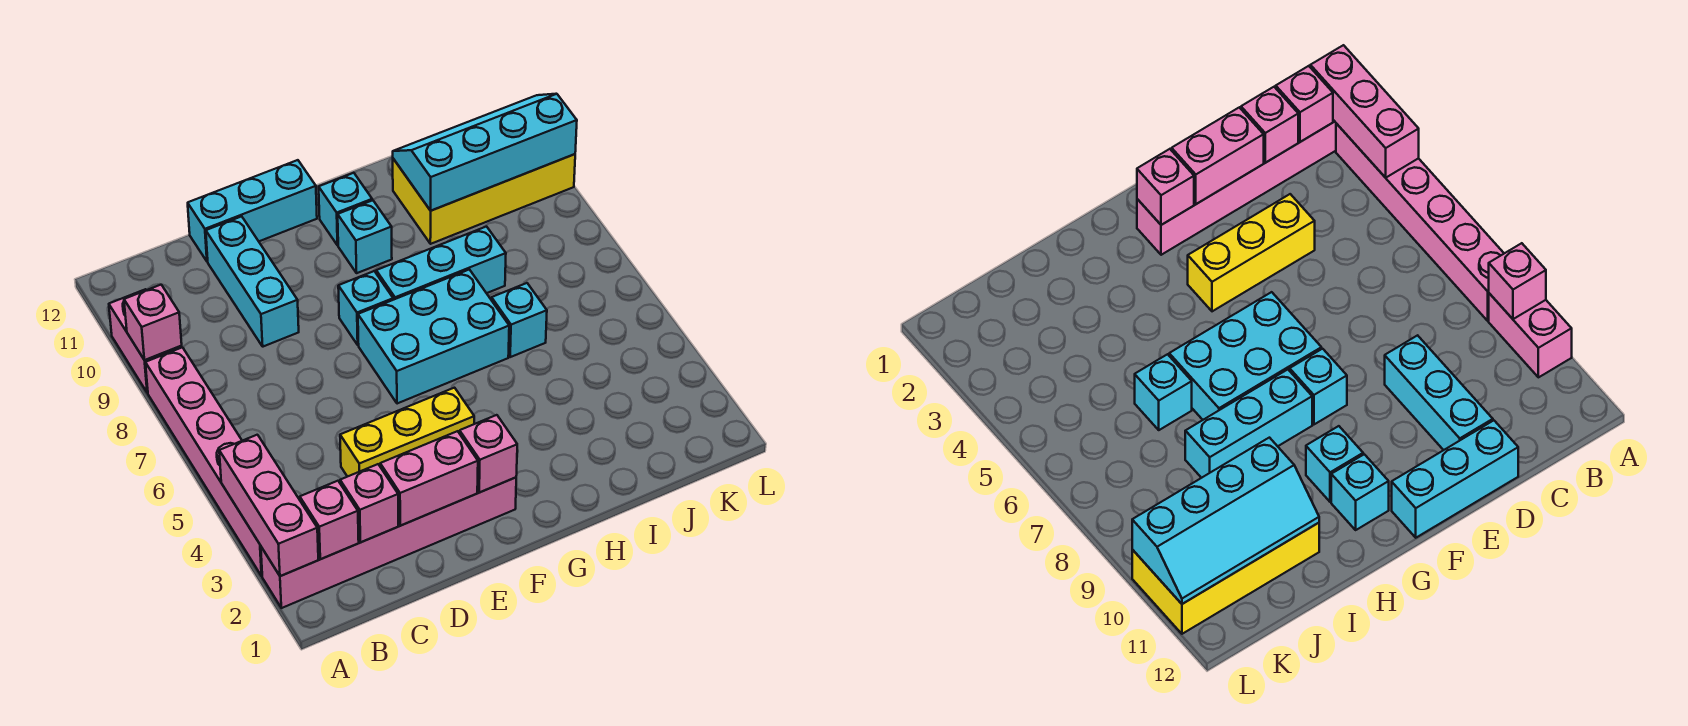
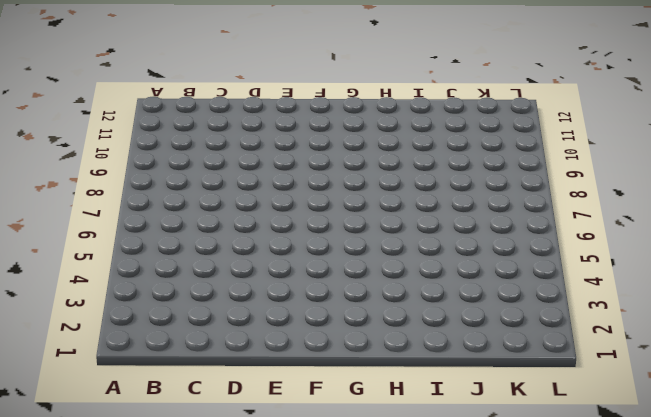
none -> pink brick A2:F2 level 1
none -> pink brick A3:A8 level 1
none -> pink brick A9:A10 level 1

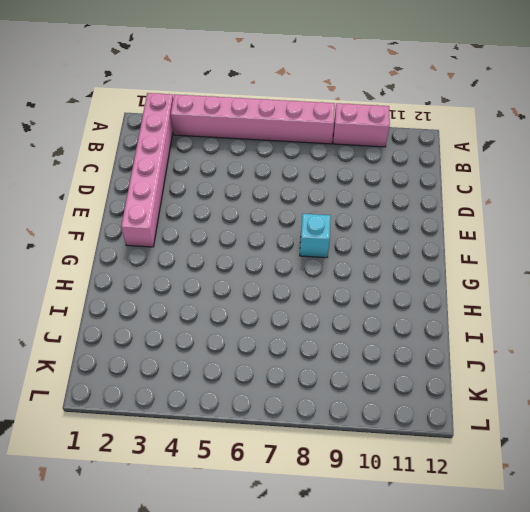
none -> yellow brick D4:F4 level 1
none -> cyan brick D9:D11 level 1
none -> cyan brick D12:F12 level 1

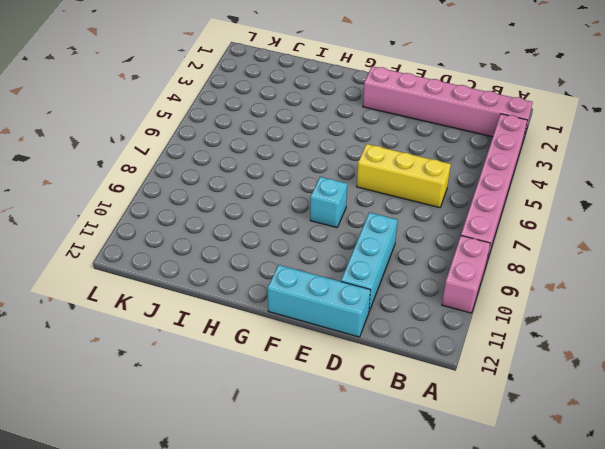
yellow brick C6:E6 level 1 -> yellow brick D4:F4 level 1
none -> cyan brick F6:H7 level 1
none -> cyan brick G8:I8 level 1
none -> cyan brick G10 level 1

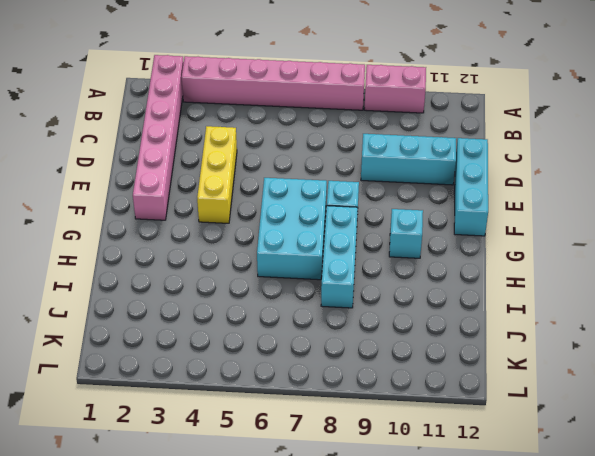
none -> cyan brick G11 level 1
none -> cyan brick I6 level 1
none -> yellow brick I10:L11 level 1

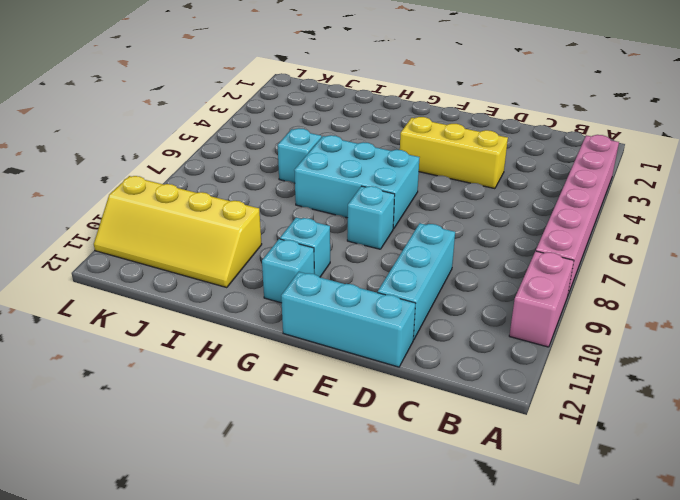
yellow slope I10:L11 level 1 top 10 -> yellow brick I10:L11 level 1
none -> pink brick A2:F2 level 1
none -> cyan brick G8:I8 level 1
none -> pink brick A2:A4 level 2

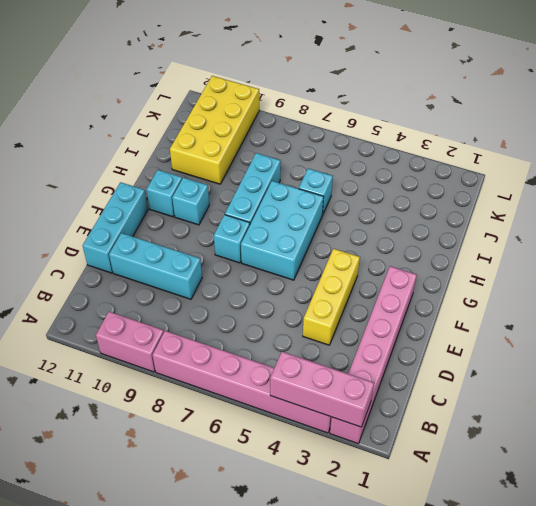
none -> pink brick A9 level 2
none -> pink brick B2 level 2
none -> pink brick C2 level 2

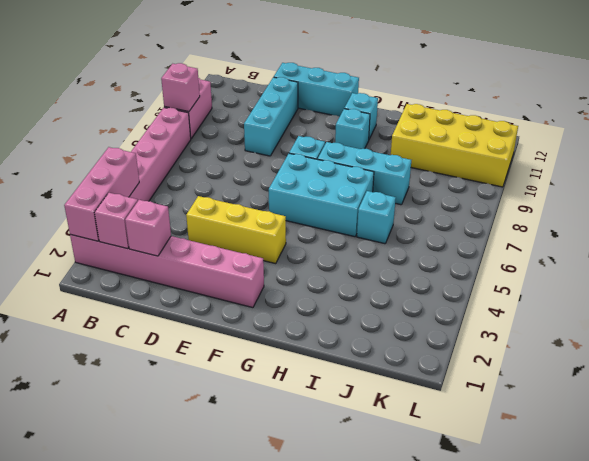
none -> pink brick D2:E2 level 2
none -> pink brick F2 level 2
none -> cyan slope I10:L11 level 2 top 10

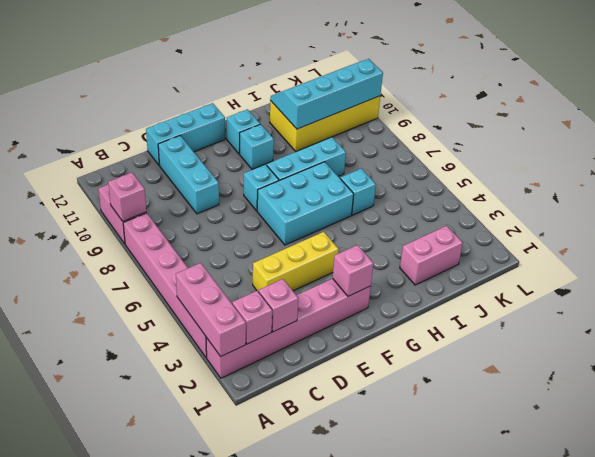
pink brick I2:J2 level 1 -> pink brick D2:E2 level 2

